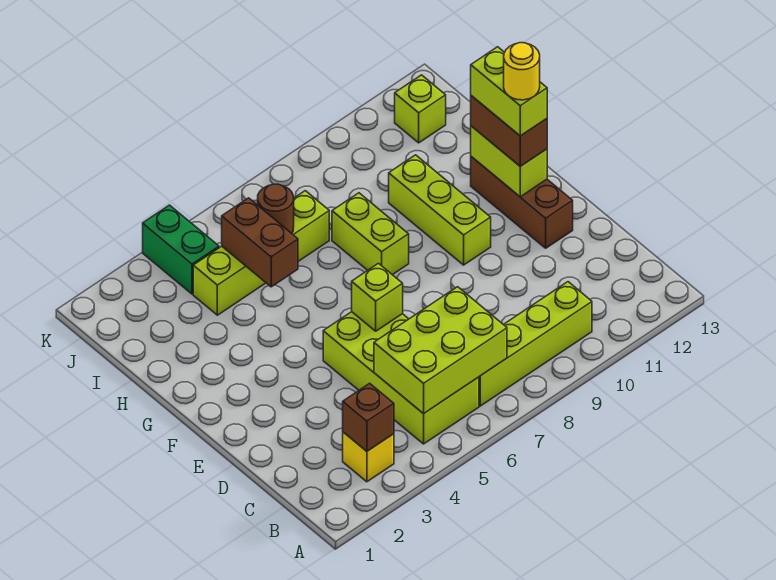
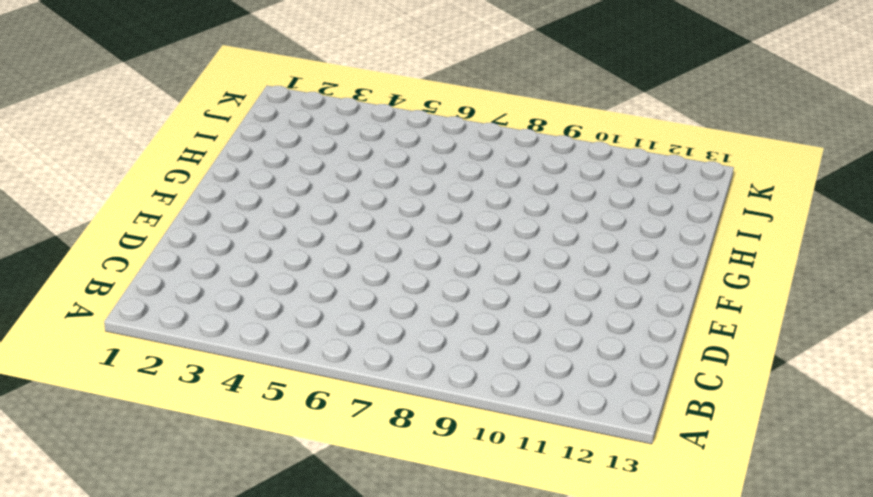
none -> yellow brick B3 level 1
none -> lime brick B5:E6 level 1
none -> lime brick B7:B10 level 1

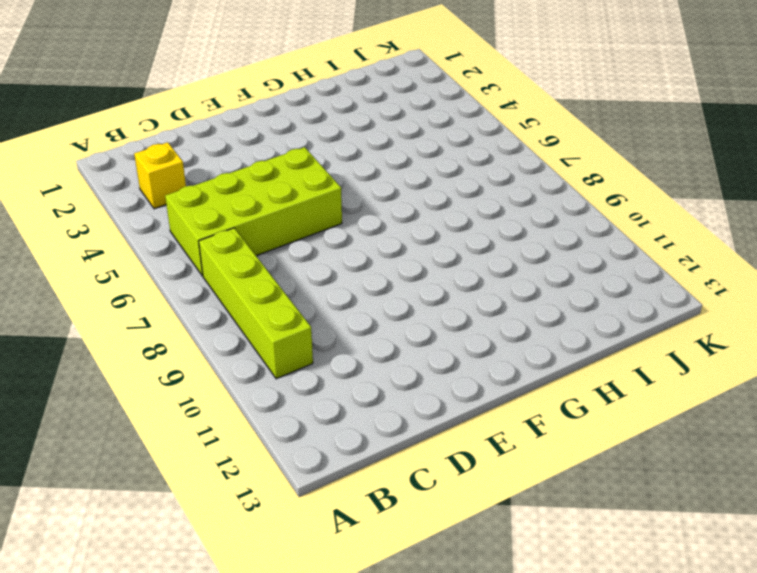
none -> brown brick E12:G12 level 1
none -> lime brick F10:H10 level 1
none -> lime brick G8:H8 level 1

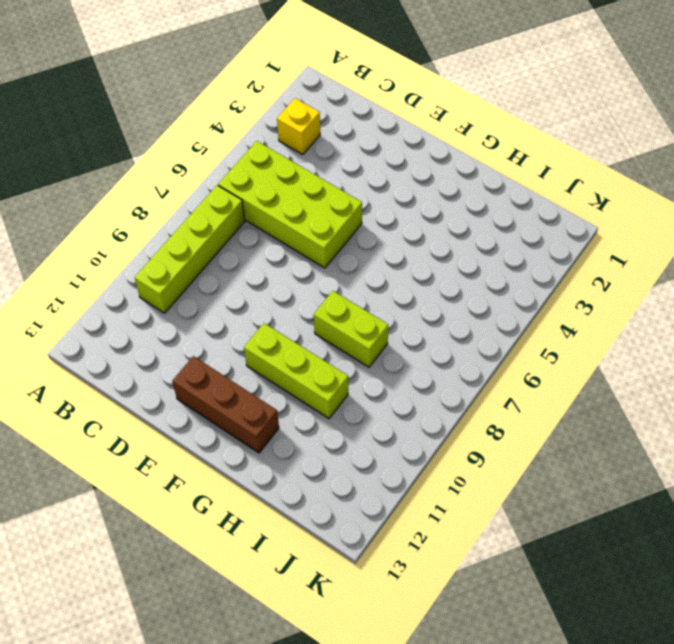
none -> lime brick I4:I7 level 1
none -> green brick J4:K4 level 1
none -> lime brick J12 level 1

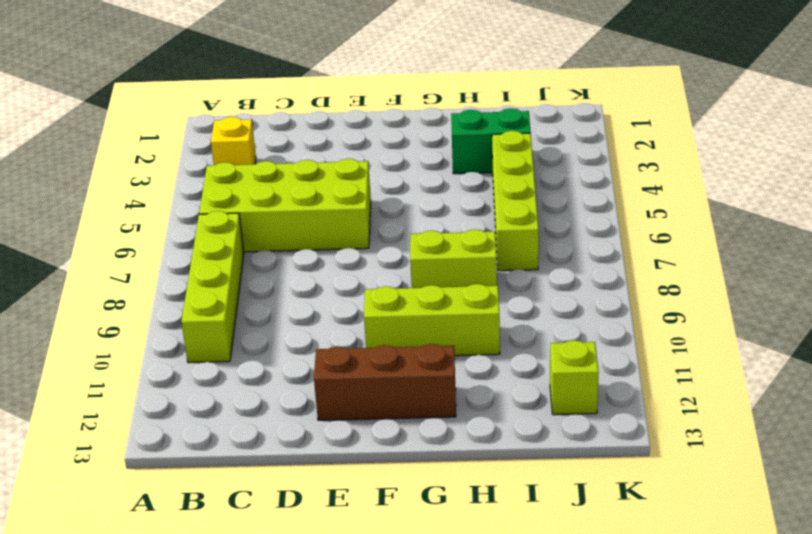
green brick H3:I3 level 1 -> green brick J4:K4 level 1
none -> brown brick B3 level 2
none -> lime brick B5:C7 level 2
none -> lime brick E6 level 2

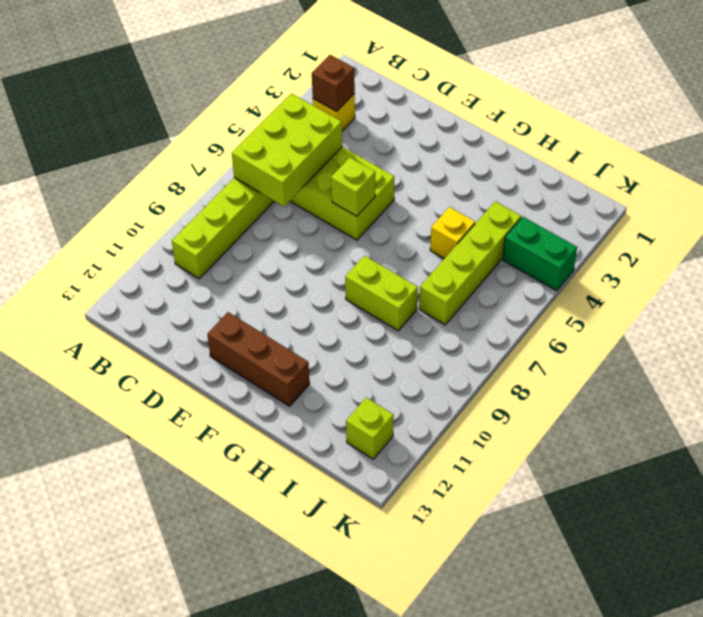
yellow brick H5 level 1 -> none
none -> lime brick F10:H10 level 1
none -> lime brick F12:G12 level 2
none -> brown brick H5:I5 level 2

